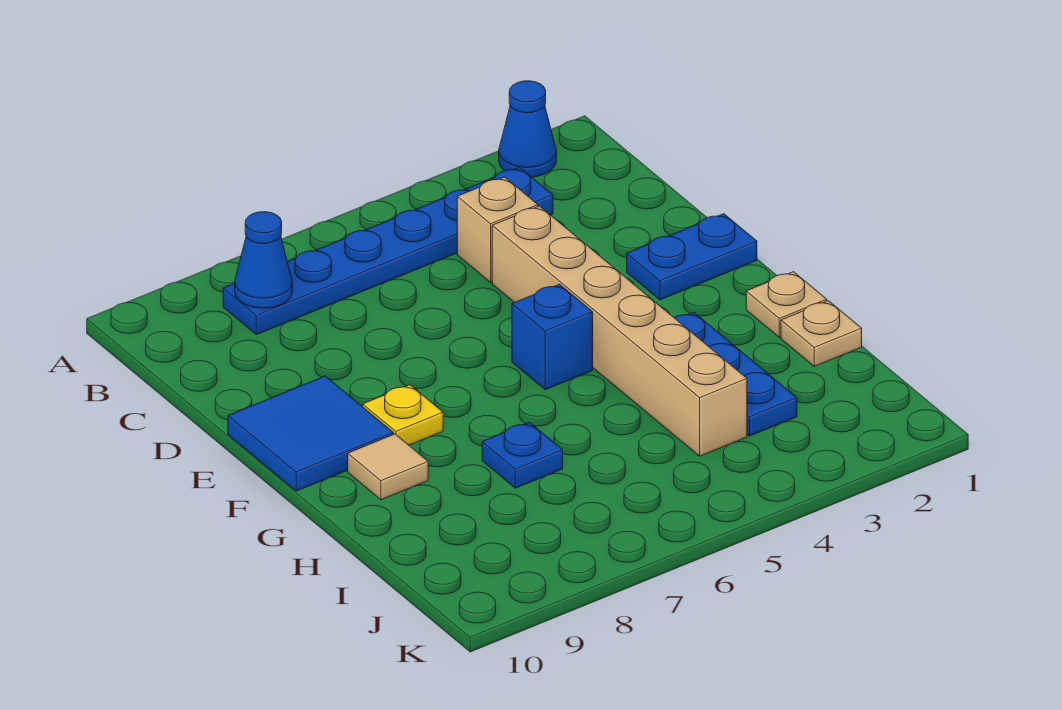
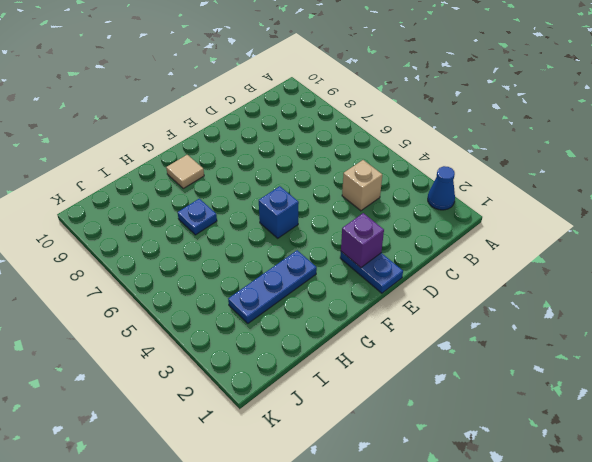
purple brick E2 level 2 -> none
none -> blue plate B3:B8 level 1
none -> tan brick D4:I4 level 1
none -> blue tile E9:F10 level 1

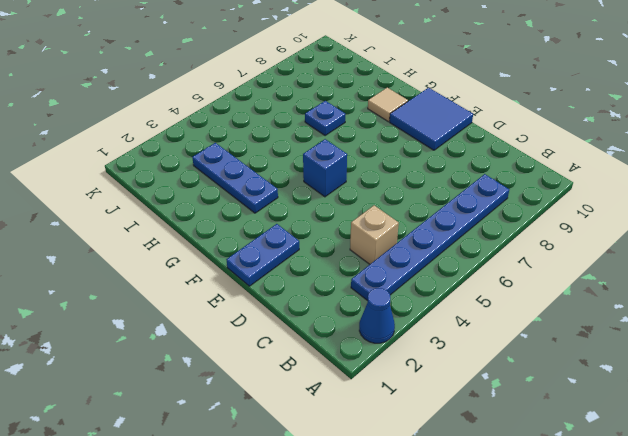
none -> tan brick D4:I4 level 1
none -> yellow plate F8 level 1
none -> tan plate G1 level 1

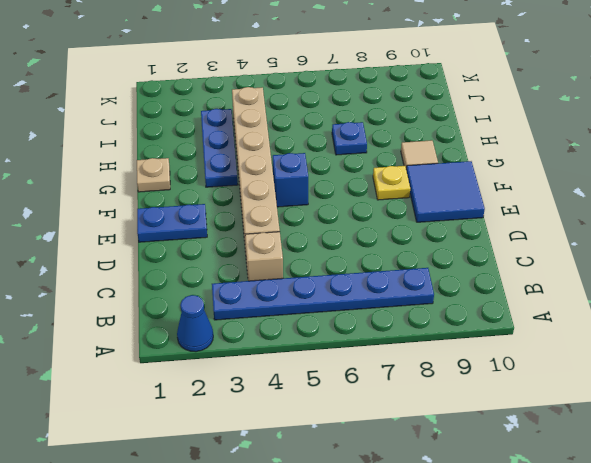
none -> tan plate H1 level 1
none -> blue cone B8 level 2

